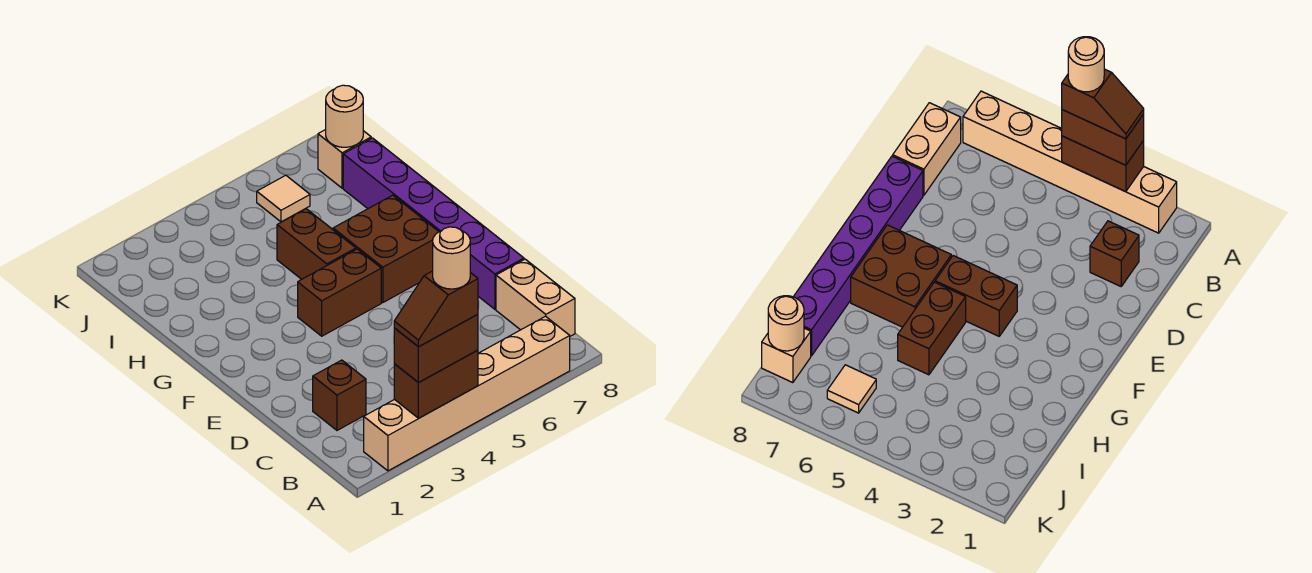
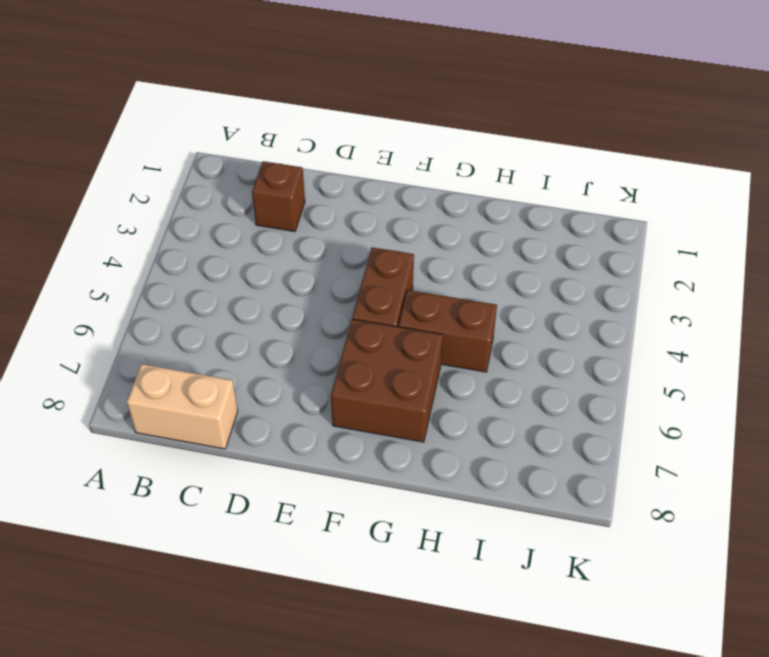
none -> tan brick A2:A7 level 1
none -> purple brick D8:I8 level 1
none -> tan tile J6 level 1

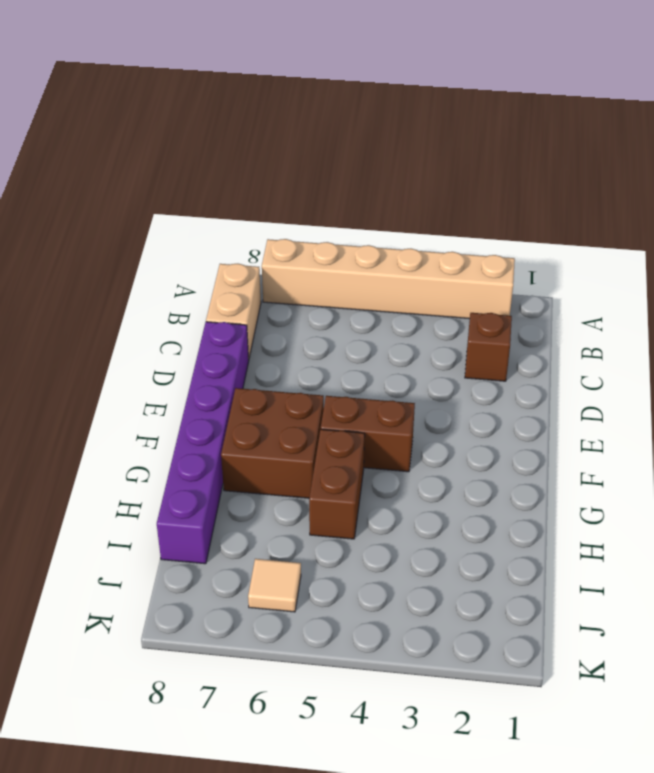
none -> tan brick J8 level 1
none -> brown brick A3:A4 level 2
none -> tan round brick J8 level 2

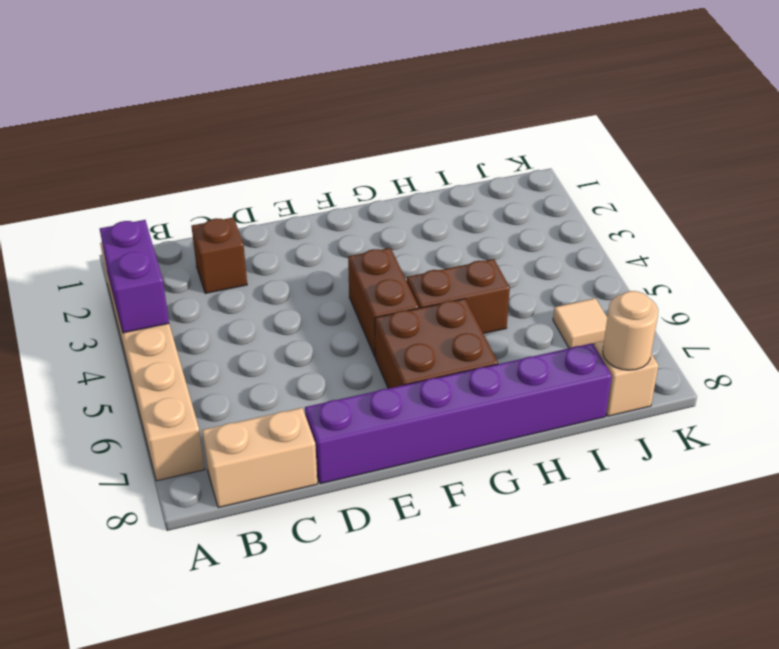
purple brick A3:A4 level 2 -> brown brick A3:A4 level 2
none -> brown brick A3:A4 level 3
none -> brown slope A3:A4 level 4 top 4
none -> tan round brick A4 level 5

